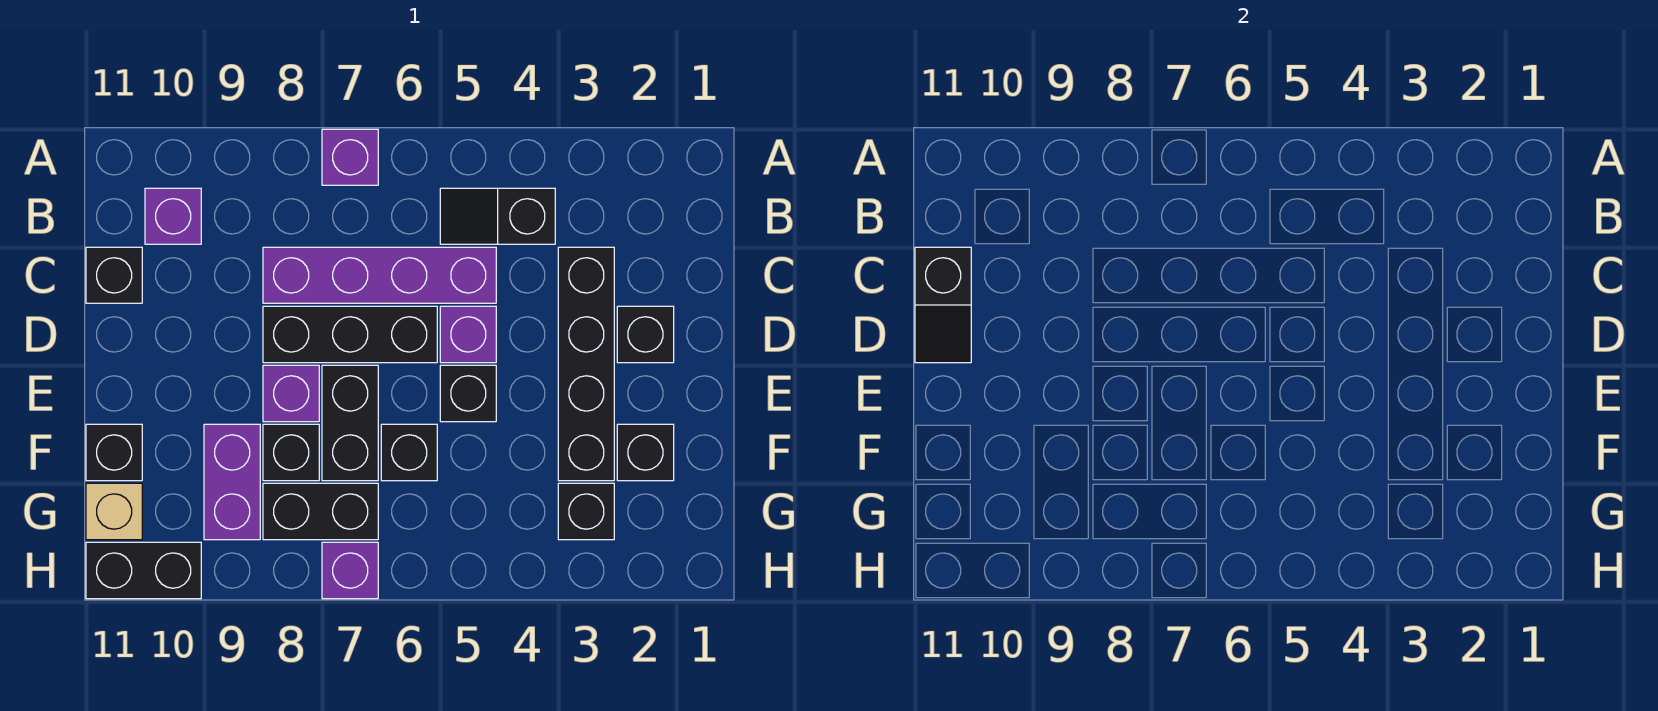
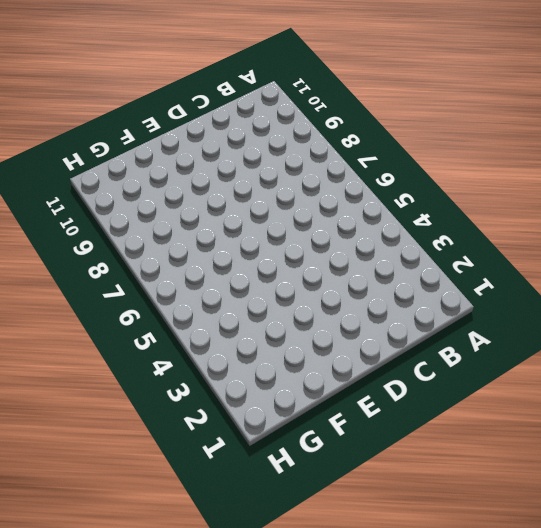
none -> purple brick A7 level 1
none -> black slope B4:B5 level 1 top 4
none -> purple brick B10 level 1

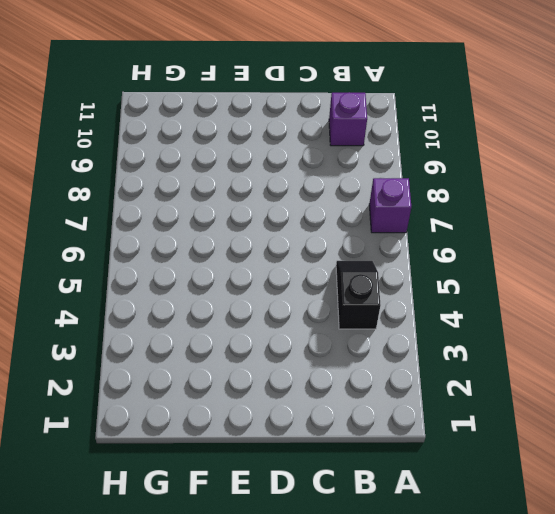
none -> black brick C3:F3 level 1
none -> purple brick C5:C8 level 1
none -> black brick C11 level 1

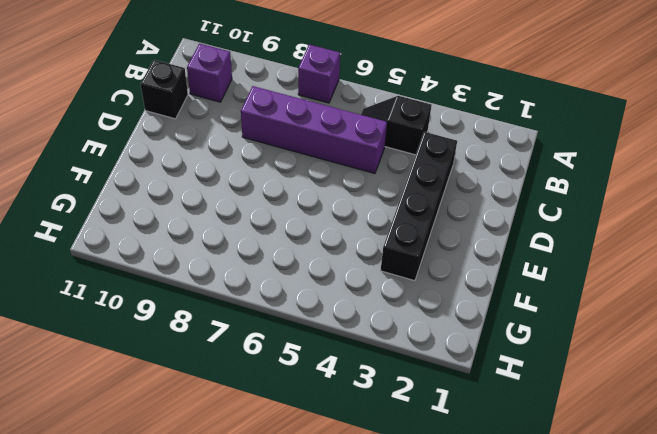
none -> black brick D2 level 1
none -> purple brick D5 level 1
none -> black brick D6:D8 level 1

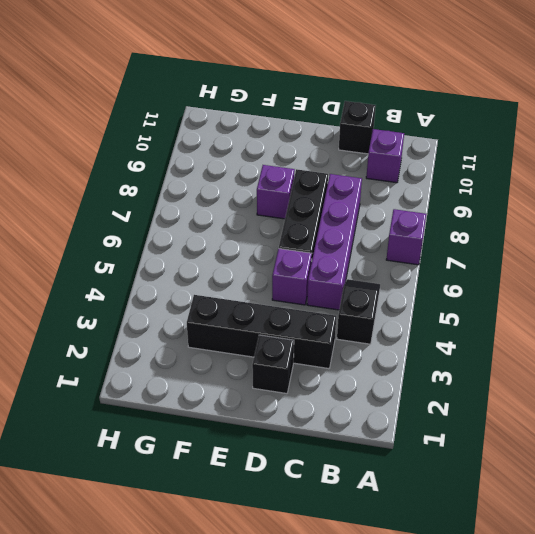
none -> black brick E5 level 1
none -> black brick E7:F7 level 1
none -> black brick F2 level 1

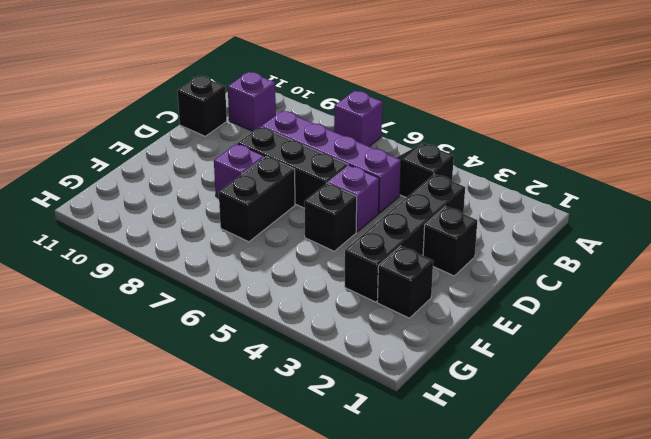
none -> black brick F6 level 1
none -> black brick F8 level 1
none -> purple brick F9:G9 level 1

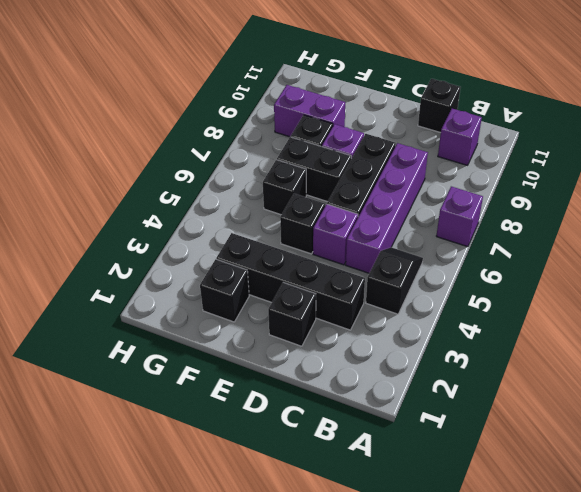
none -> black brick F11 level 1
none -> black brick G3 level 1
none -> black brick G7:G8 level 1

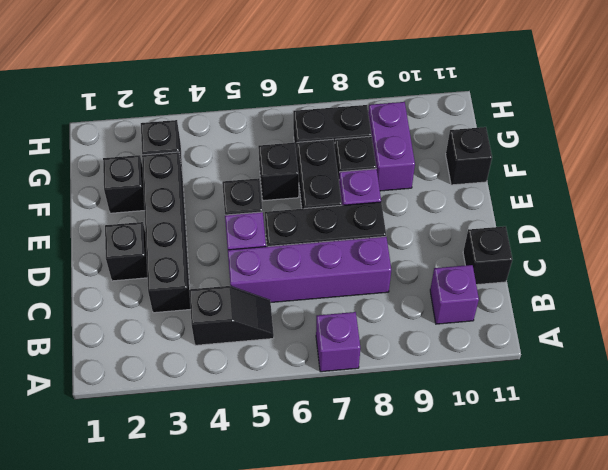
none -> tan brick G11 level 1
none -> purple brick H7 level 1
none -> black brick H10:H11 level 1

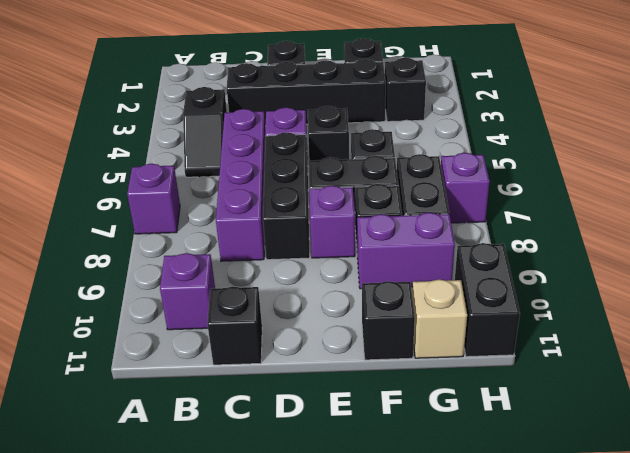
none -> black slope C11:D11 level 2 top C

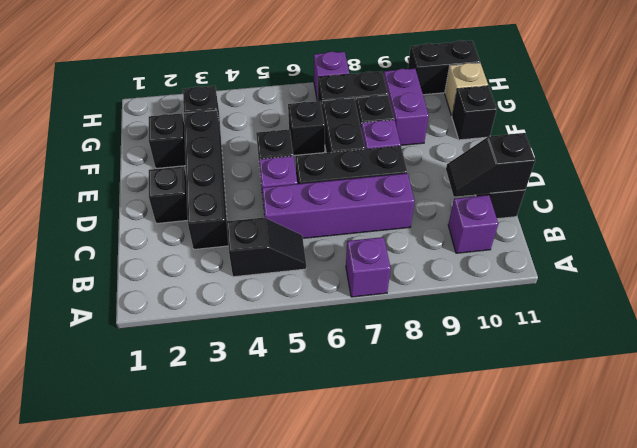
black slope C10:C11 level 2 top 11 -> black slope C11:D11 level 2 top C

